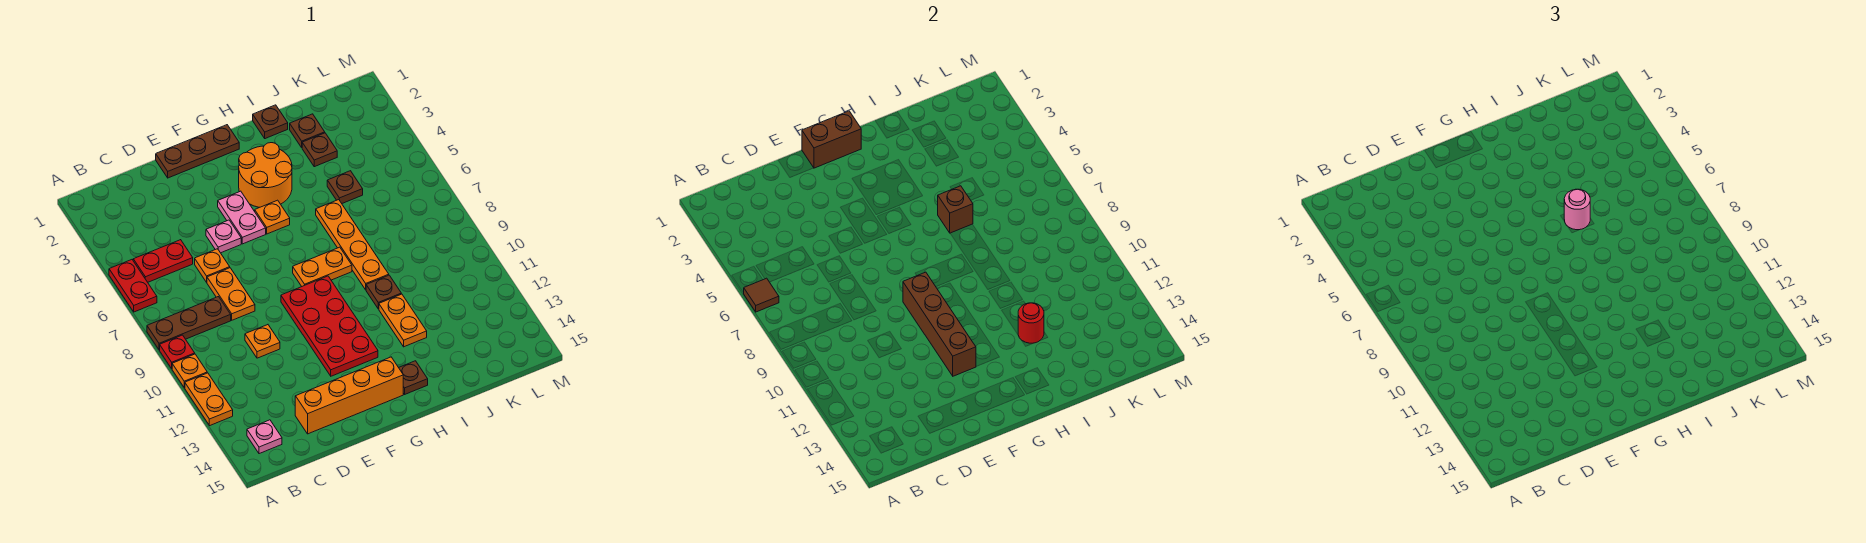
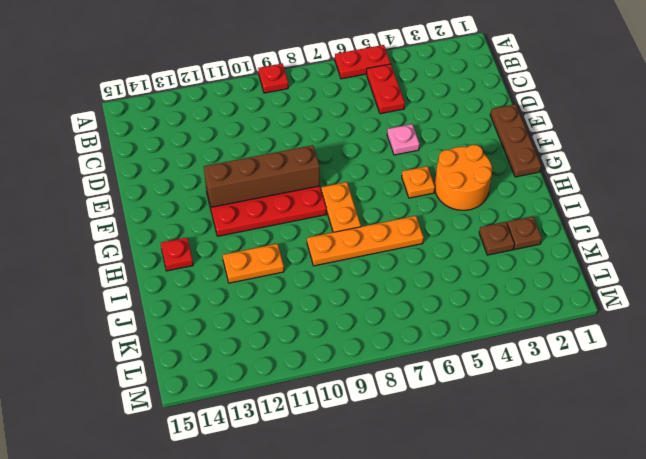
red plate H14 level 1 -> brown plate H14 level 1
none -> brown plate A8:C8 level 1
none -> orange plate A10 level 1
none -> orange plate A11:A12 level 1
none -> pink plate B14 level 1

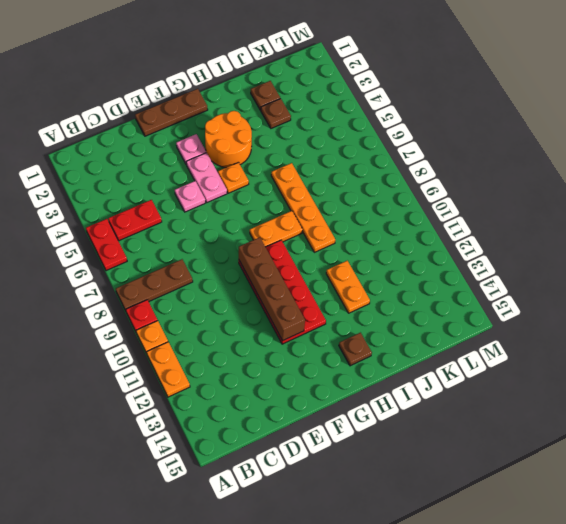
pink plate F3 level 1 -> pink plate B14 level 1
none -> orange plate D6 level 1
none -> orange plate D7:D8 level 1
none -> orange plate D10 level 1
none -> orange brick D14:G14 level 1

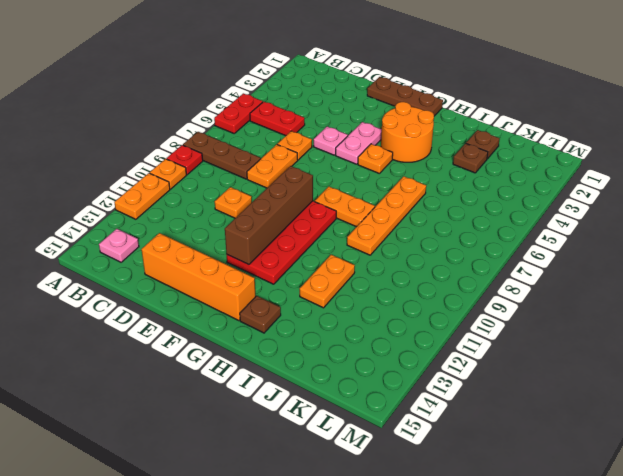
none -> brown plate I1 level 1
none -> brown plate I10 level 1
none -> brown plate J5 level 1
none -> brown tile A6 level 2

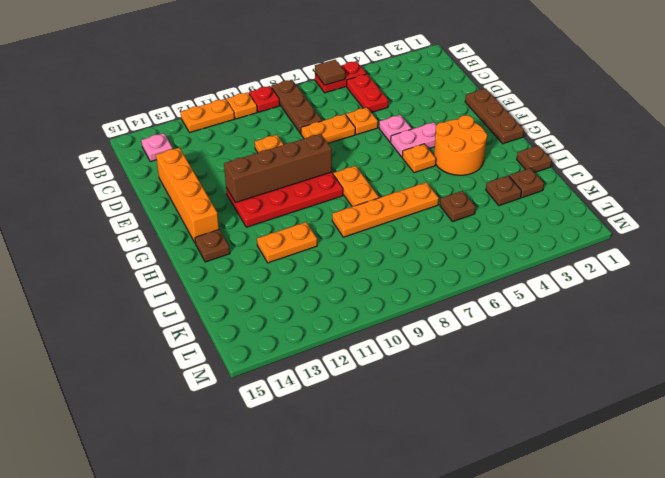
none -> brown plate I10 level 1
none -> brown brick F1:G1 level 2
none -> brown brick I6 level 2
none -> red round brick I12 level 2

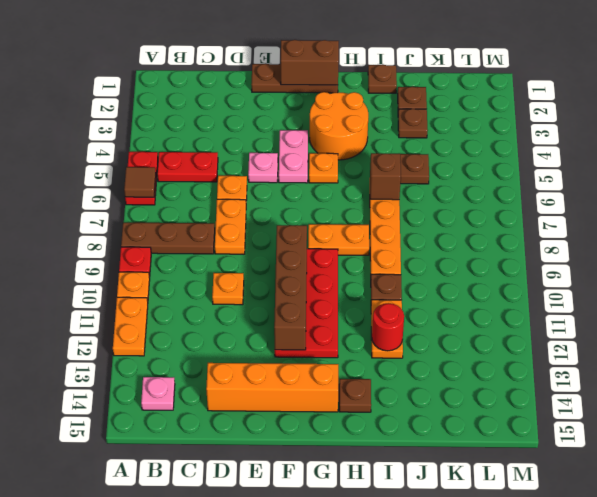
none -> pink round brick I6 level 3

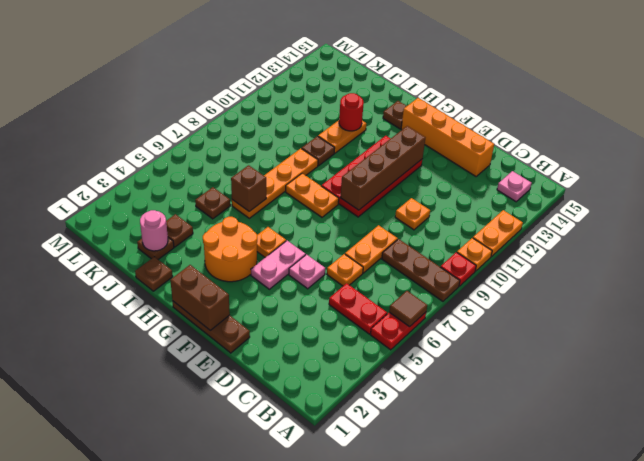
pink round brick J2 level 2 -> pink round brick I6 level 3

